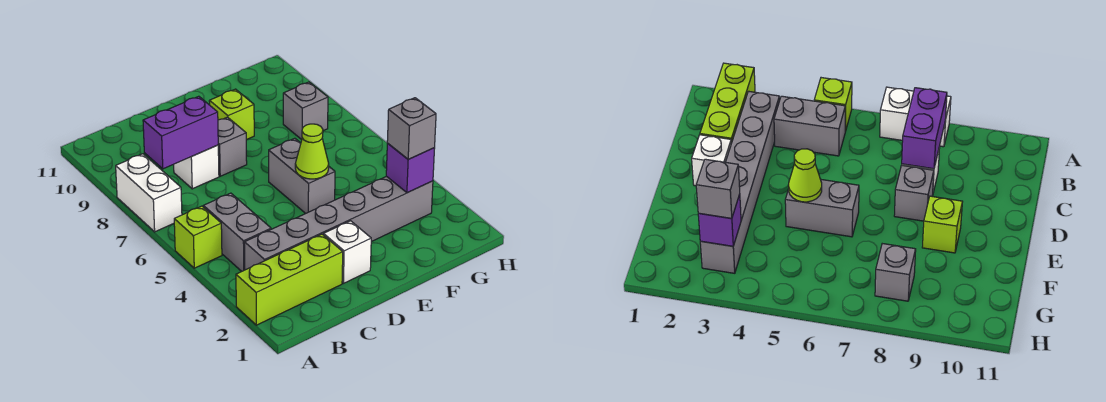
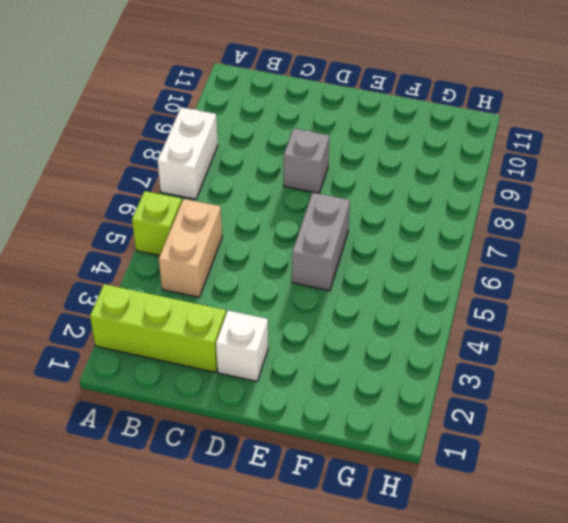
tan brick B4:B5 level 1 -> grey brick B4:B5 level 1
none -> grey brick B3:G3 level 1
none -> white brick C8 level 1
none -> lime brick E9 level 1

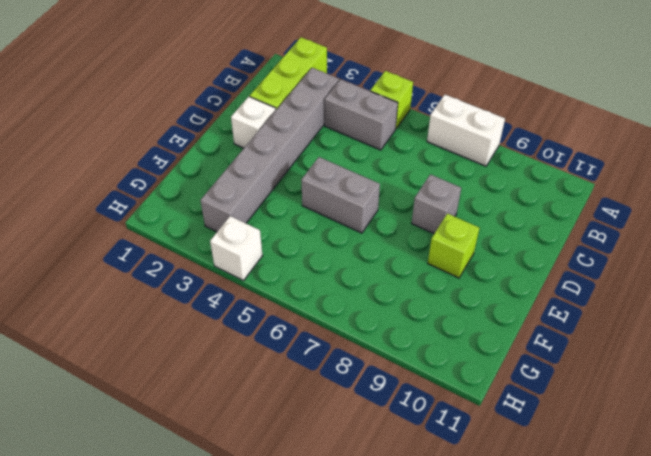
white brick H4 level 1 -> white brick C8 level 1
none -> grey brick G8 level 1
none -> purple brick B8:C8 level 2
none -> lime cone E5 level 2

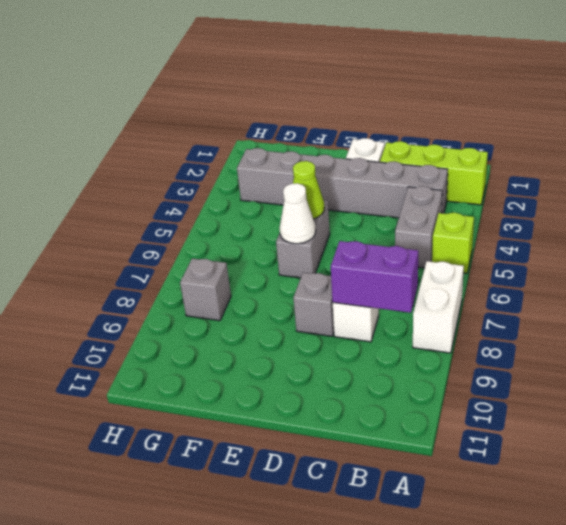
white cone E6 level 2 -> none
none -> lime brick E9 level 1
none -> purple brick G3 level 2
none -> grey brick G3 level 3

